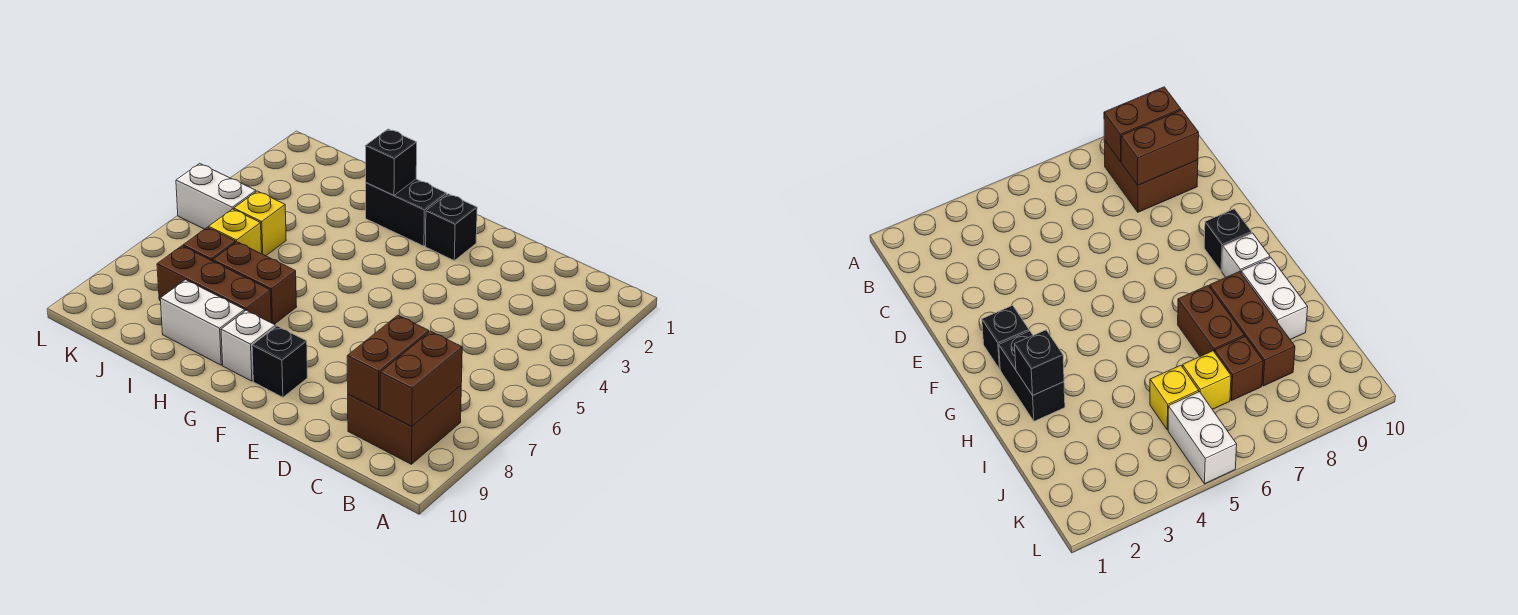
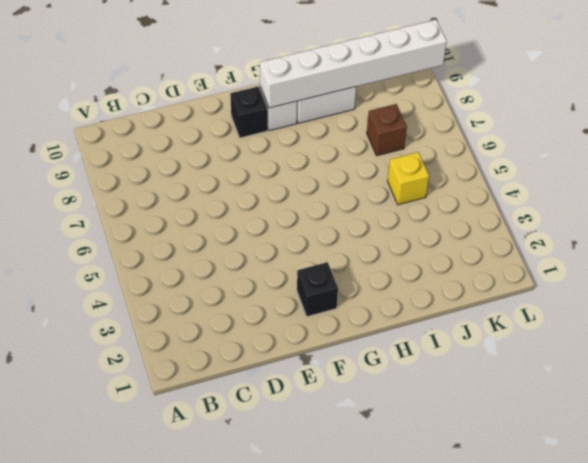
white brick G9:L9 level 2 -> none
none -> brown brick B8:C9 level 1
none -> black brick G2:H2 level 1
none -> brown brick H7:I7 level 1

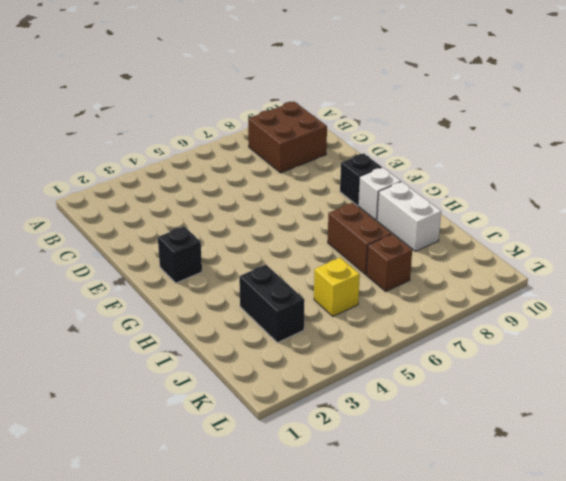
black brick I3:J3 level 1 -> black brick G2:H2 level 1
none -> brown brick H8:J8 level 1
none -> yellow brick J6 level 1
none -> white brick K5:L5 level 1

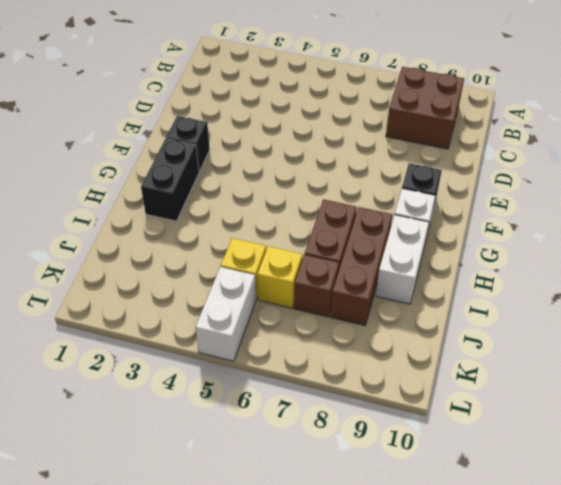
none -> brown brick B8:B9 level 2
none -> brown brick C8:C9 level 2
none -> black brick H2 level 2

